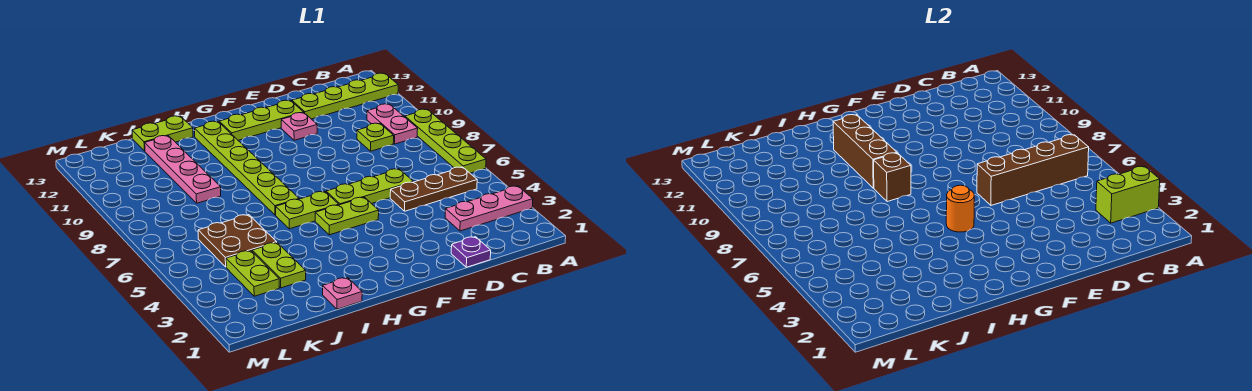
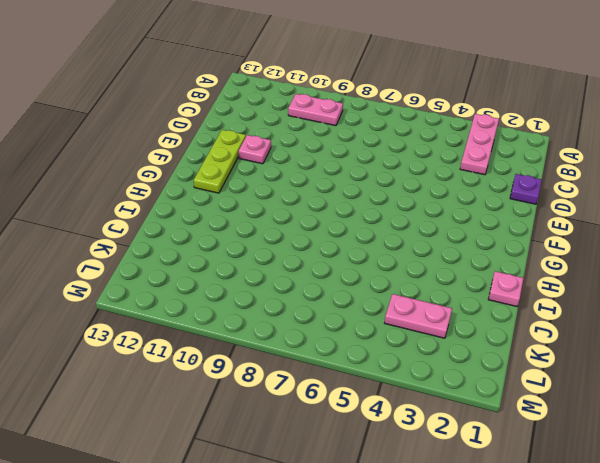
pink plate K3:K4 level 1 -> lime plate K3:K4 level 1
none -> lime plate A6:A9 level 1
none -> lime plate A12:D12 level 1
none -> brown plate B5:D5 level 1

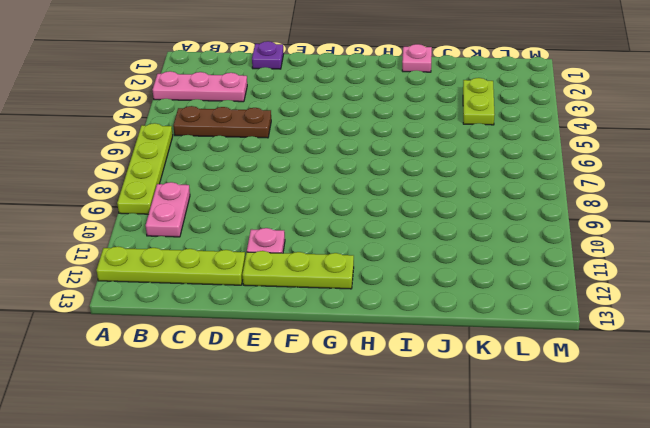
none -> lime plate C9 level 1
none -> lime plate D6:F6 level 1
none -> lime plate F5:G5 level 1

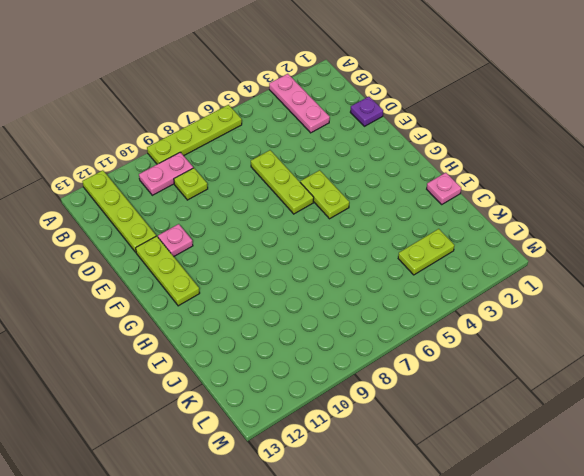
none -> brown plate B5:D5 level 1
none -> lime plate G6:H6 level 1
none -> lime plate H7:H12 level 1

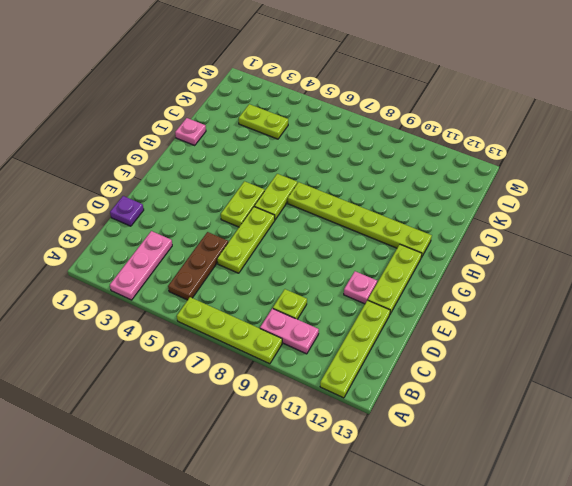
none -> lime plate I13:J13 level 1
none -> lime plate J3:J4 level 1
none -> brown plate J5:K6 level 1

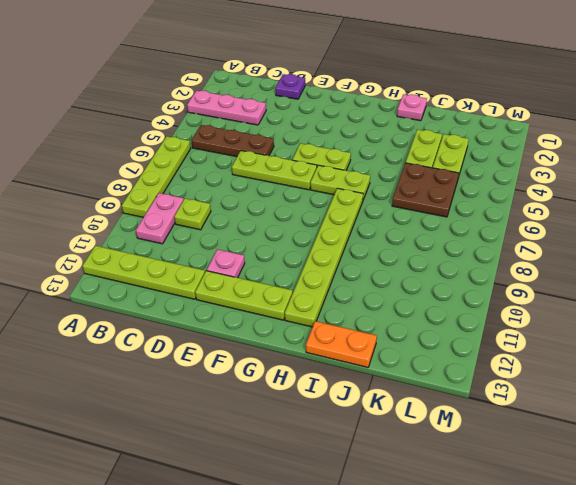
orange plate I13:J13 level 1 -> lime plate I13:J13 level 1
none -> pink plate J9:J12 level 1
none -> lime brick A3:B3 level 2
none -> brown brick B6:E6 level 2

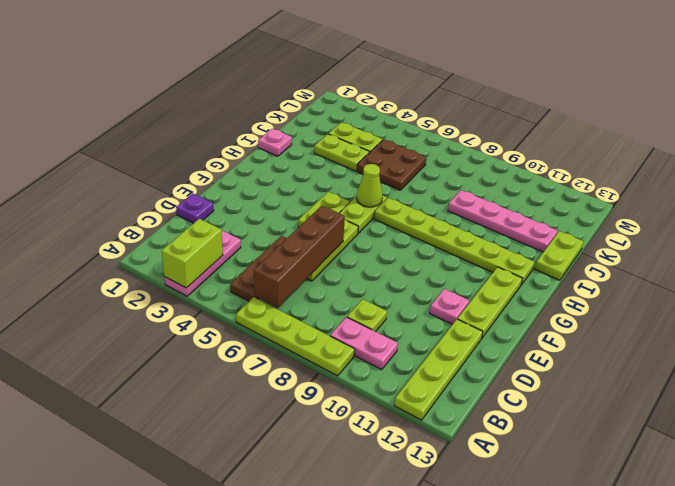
lime cone H6 level 2 -> none
none -> orange round brick G5 level 2
none -> brown brick H8 level 2
none -> brown brick H9:H11 level 2

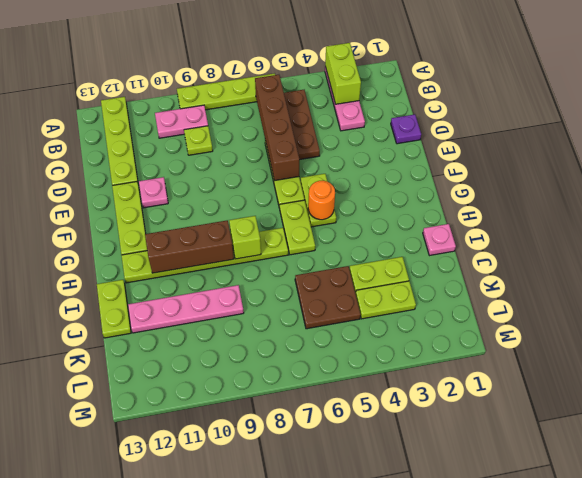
lime brick H8 level 2 -> brown brick H8 level 2

